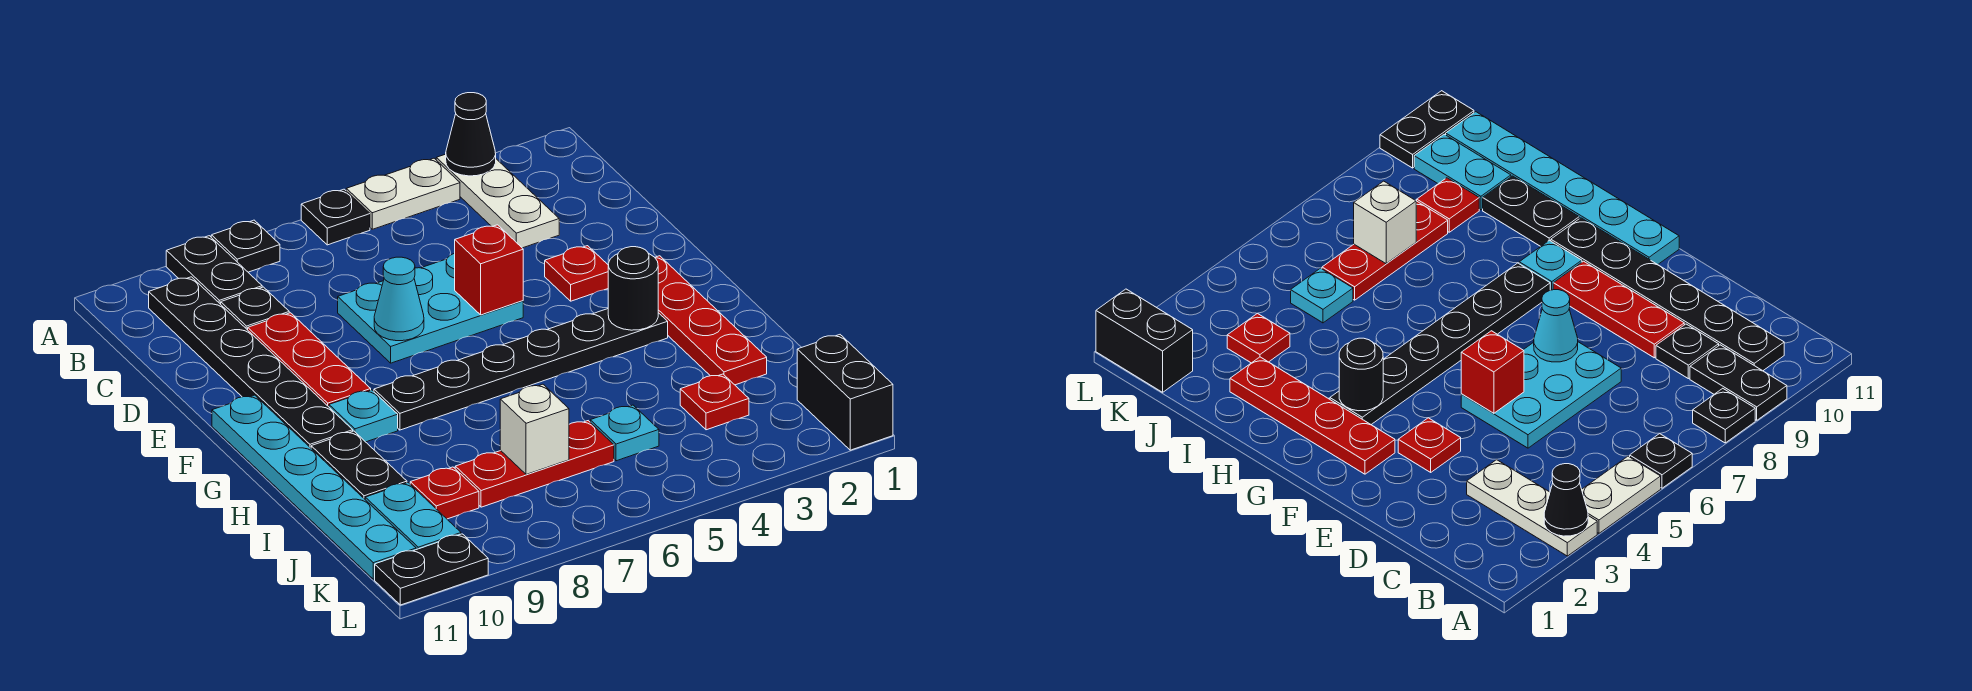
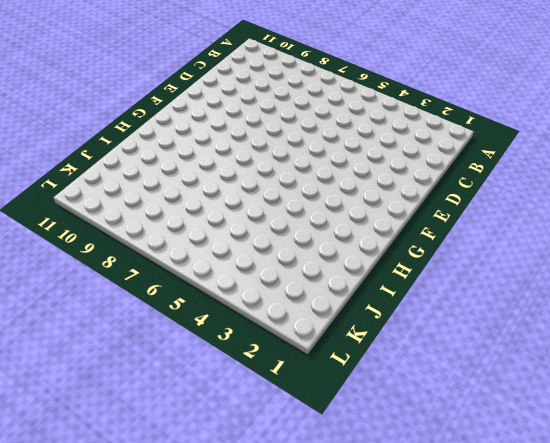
none -> white plate A3:C3 level 1
none -> white plate A4:A5 level 1
none -> black plate A6 level 1

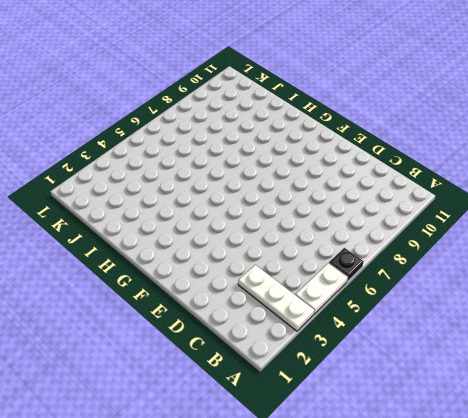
none -> black plate A8 level 1
none -> black plate A9:B9 level 1
none -> black plate B10:G10 level 1

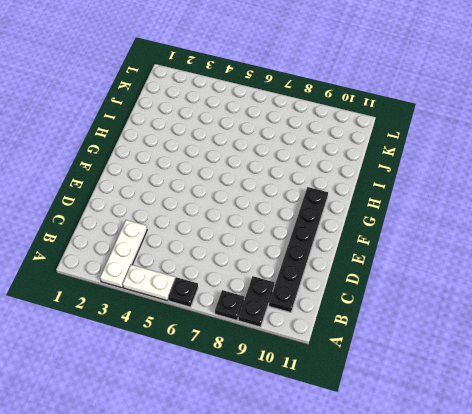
none -> black plate C9 level 1
none -> cyan plate D5:E7 level 1
none -> red plate D9:F9 level 1

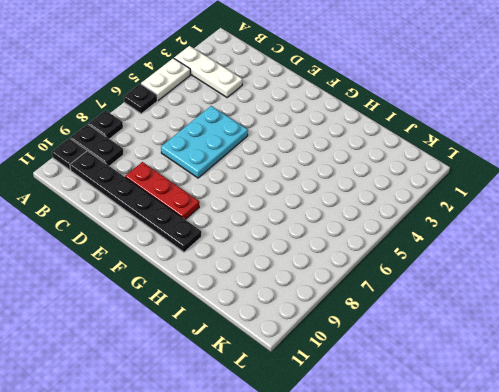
black plate A10 level 1 -> black plate C9 level 1
none -> red plate E3 level 1
none -> red plate F2:I2 level 1
none -> cyan plate F11:K11 level 1

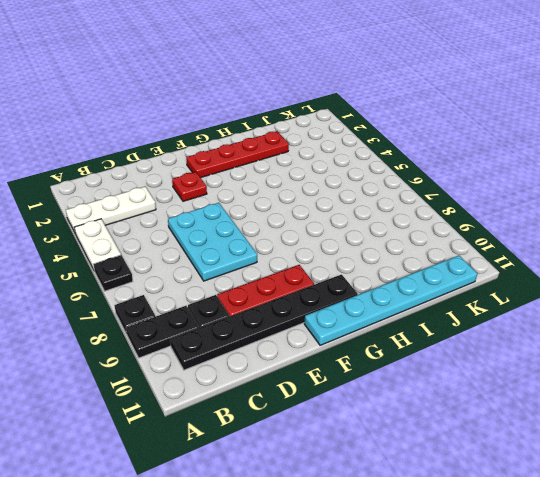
none -> black plate G3:G8 level 1
none -> cyan plate G9 level 1
none -> black plate H10:I10 level 1

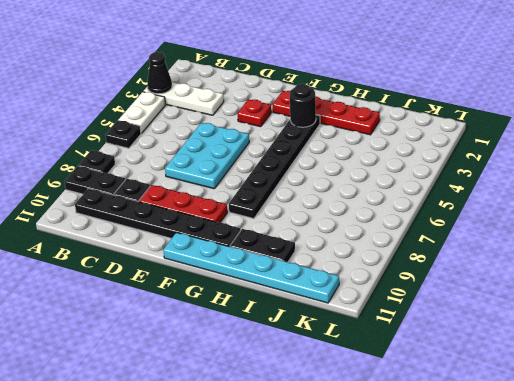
none -> cyan plate G9 level 1
none -> red plate J3 level 1
none -> cyan plate J5 level 1

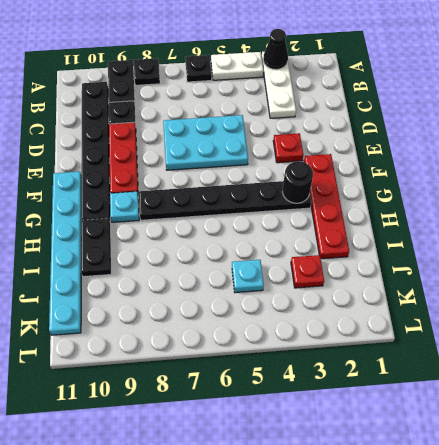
none -> red plate J6:J8 level 1
none -> red plate J9 level 1
none -> cyan plate J10:K10 level 1

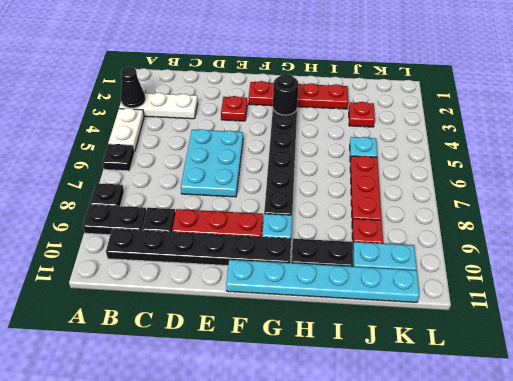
none -> black brick K1:L1 level 1
none -> black plate L10:L11 level 1
none -> red brick E5 level 2

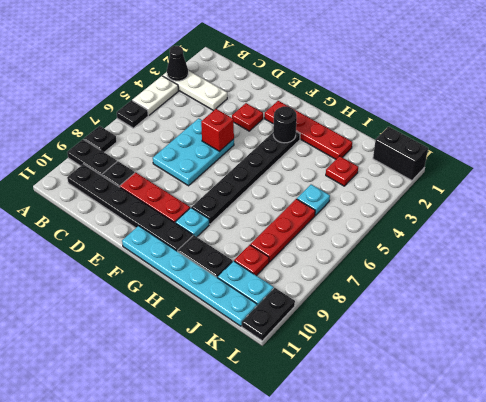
none -> cyan cone E7 level 2
none -> white brick J7 level 2

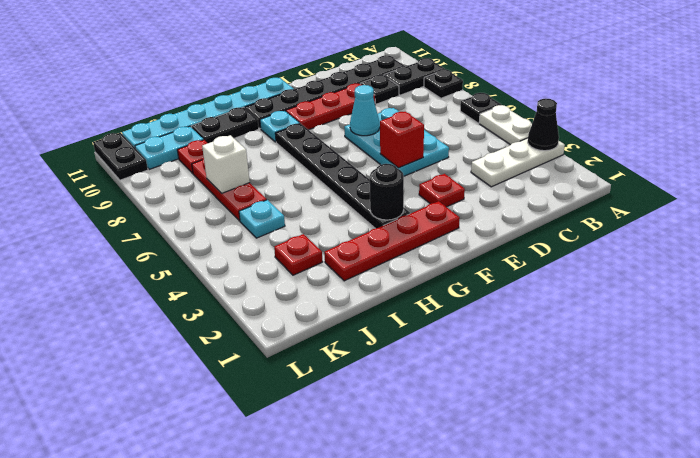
none -> black brick K1:L1 level 1

